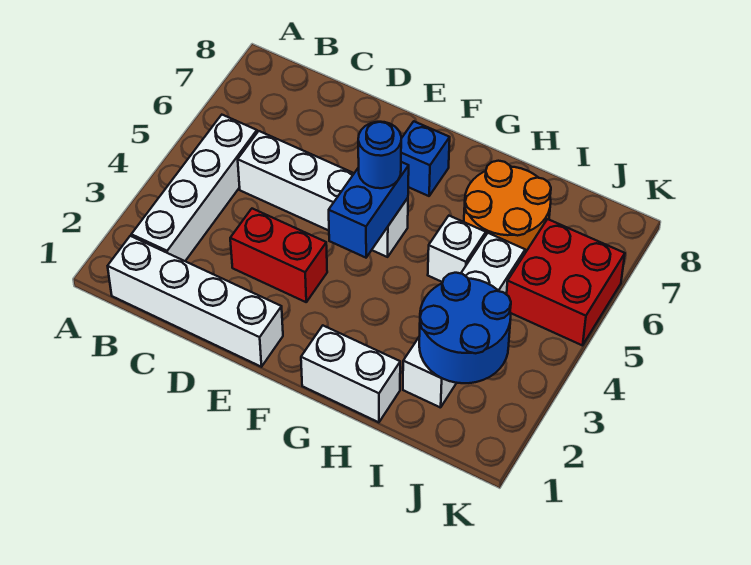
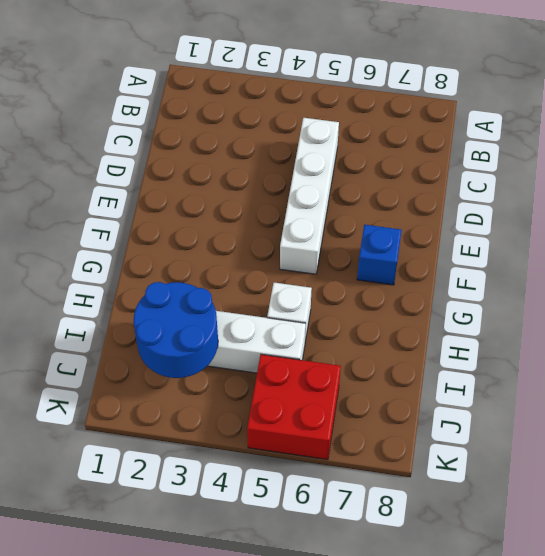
none -> white brick B1:E1 level 1
none -> white brick B2:B5 level 1
none -> red brick D3:E3 level 1

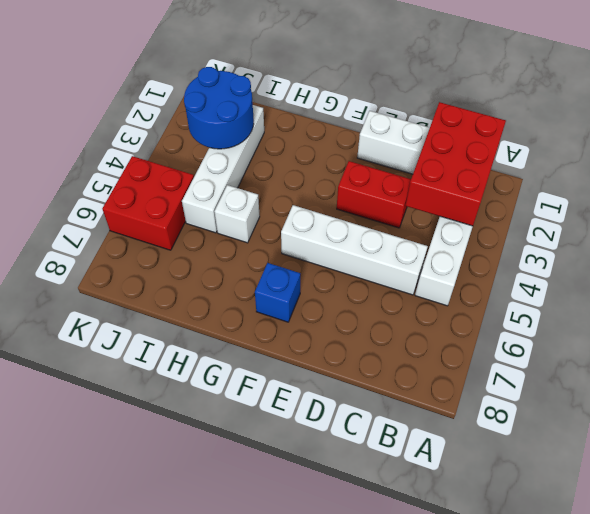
red brick B1:C3 level 2 -> none
none -> white brick G1:H1 level 1
none -> orange round brick H6:I7 level 1
none -> blue brick F4:F5 level 2

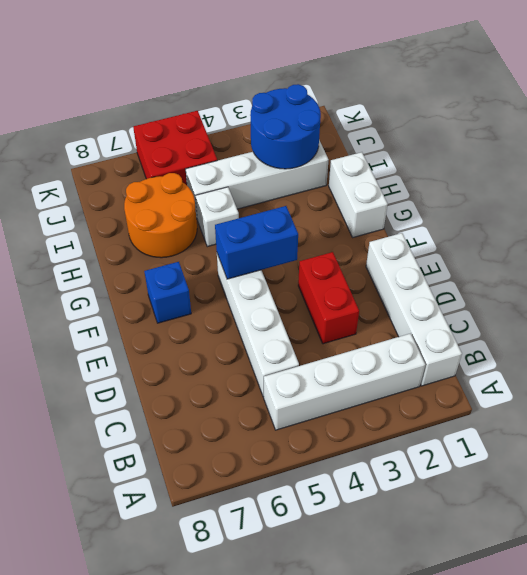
none -> blue round brick F5 level 3

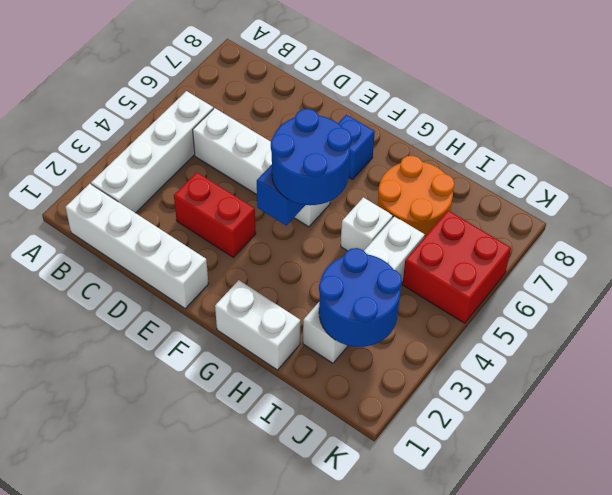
blue round brick F4:G5 level 3 -> blue round brick F5 level 3

